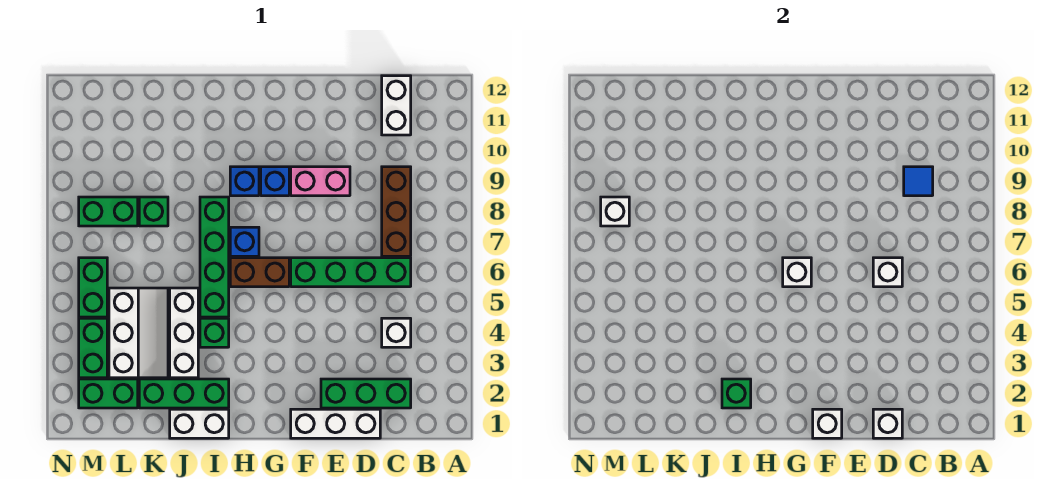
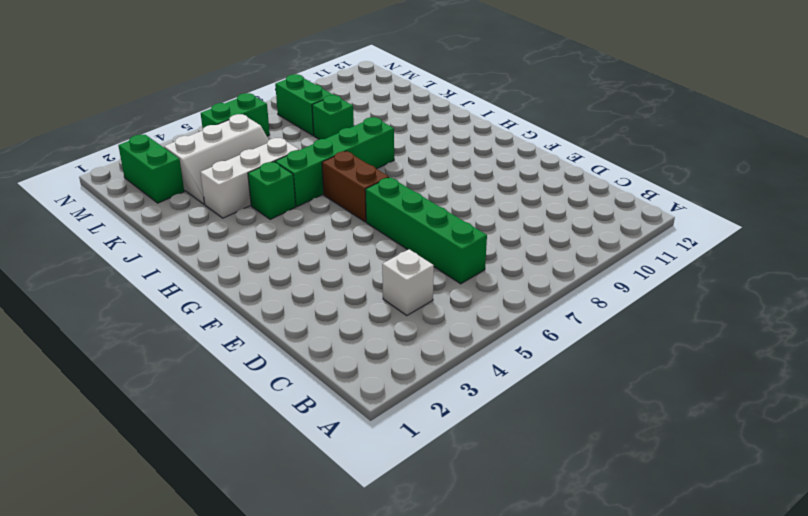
none -> green brick C2:E2 level 1
none -> brown brick C7:C9 level 1
none -> white brick C11:C12 level 1

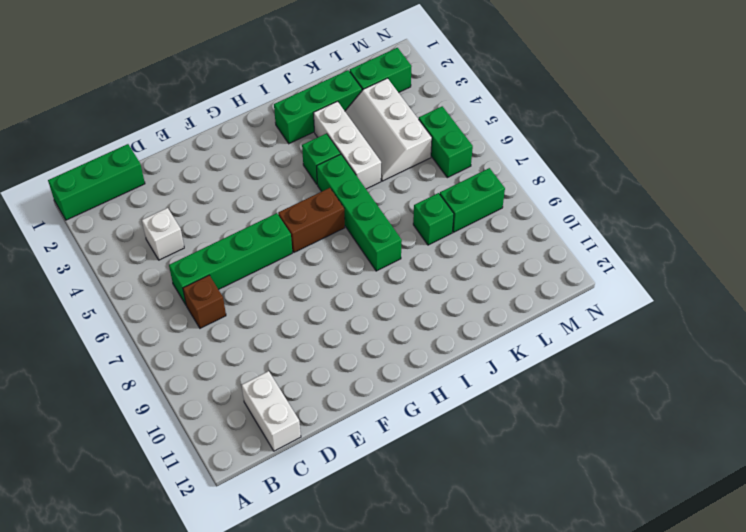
green brick A1:C1 level 1 -> green brick C2:E2 level 1
brown brick C7 level 1 -> brown brick C7:C9 level 1
none -> white brick D1:F1 level 1
none -> pink brick E9:F9 level 1
none -> blue brick G9 level 1

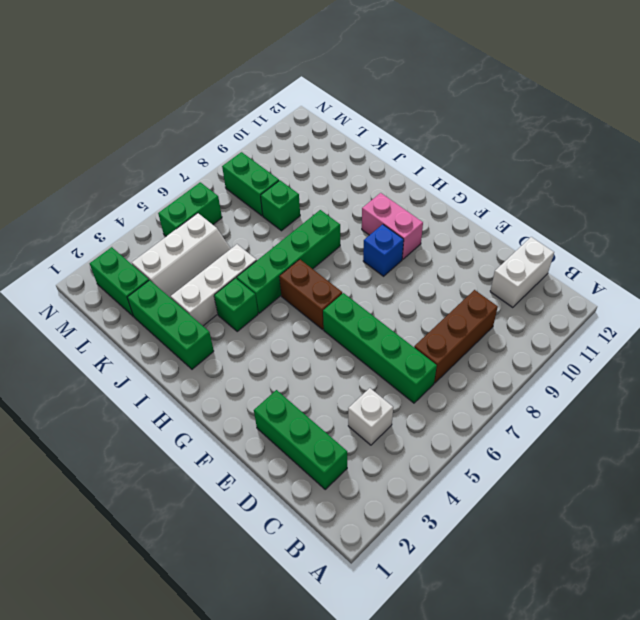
pink brick G10:H10 level 1 -> pink brick E9:F9 level 1
none -> white brick D1:F1 level 1
none -> blue brick H7 level 1
none -> blue brick H9 level 1

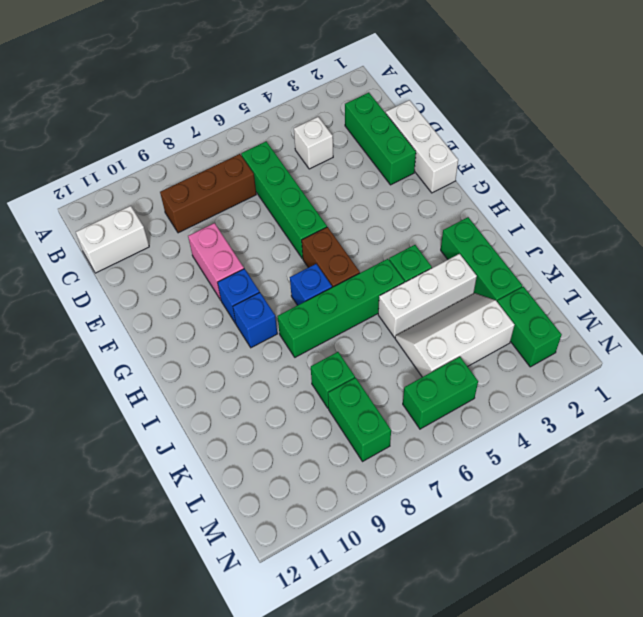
none -> white brick I1:J1 level 1
none -> green brick M3:M4 level 1
none -> blue tile C9 level 2

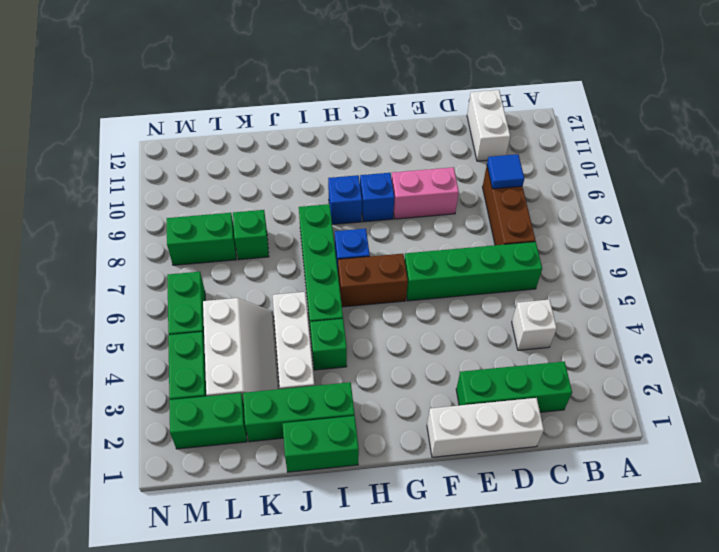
green brick I1:J1 level 1 -> white brick I1:J1 level 1
none -> white brick D1 level 2
none -> white brick D6 level 2
none -> white brick F1 level 2

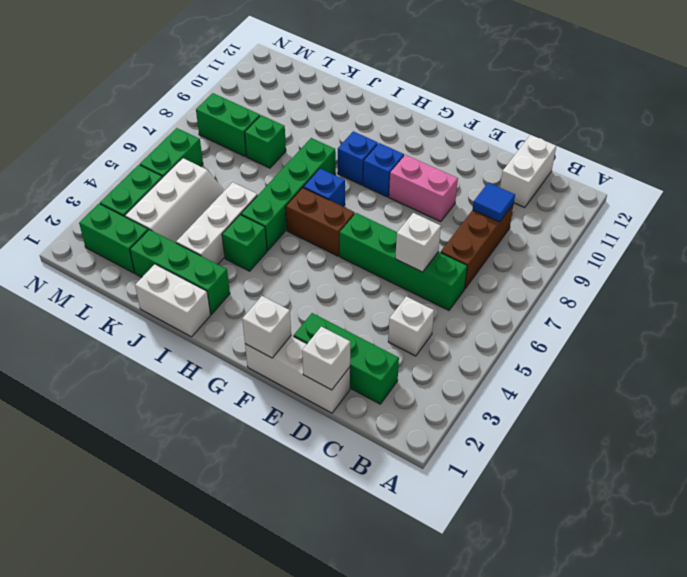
none -> white brick G6 level 2
none -> green brick I2 level 2
none -> white brick M8 level 2

